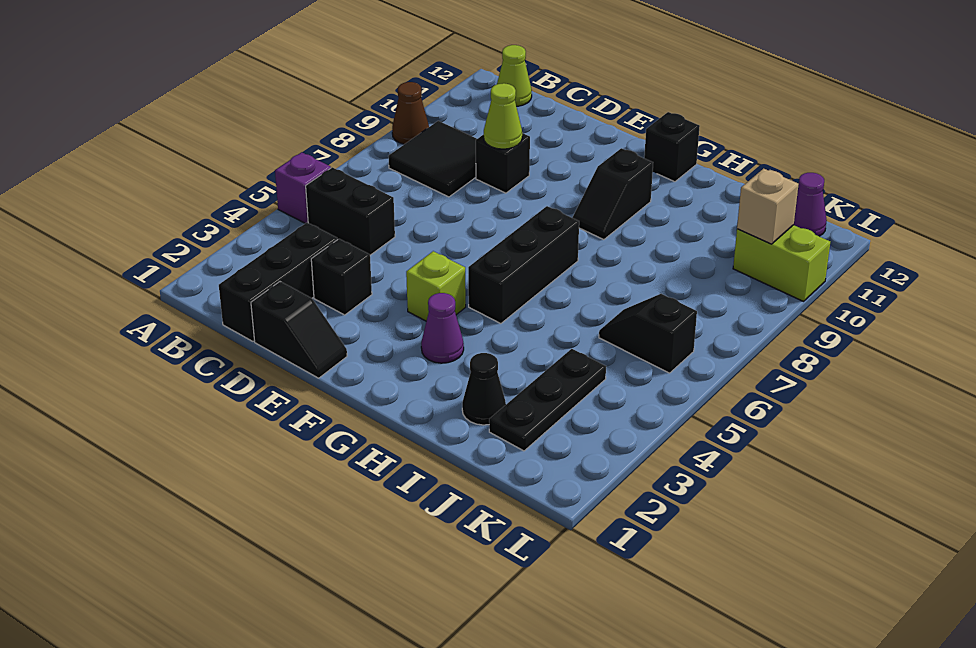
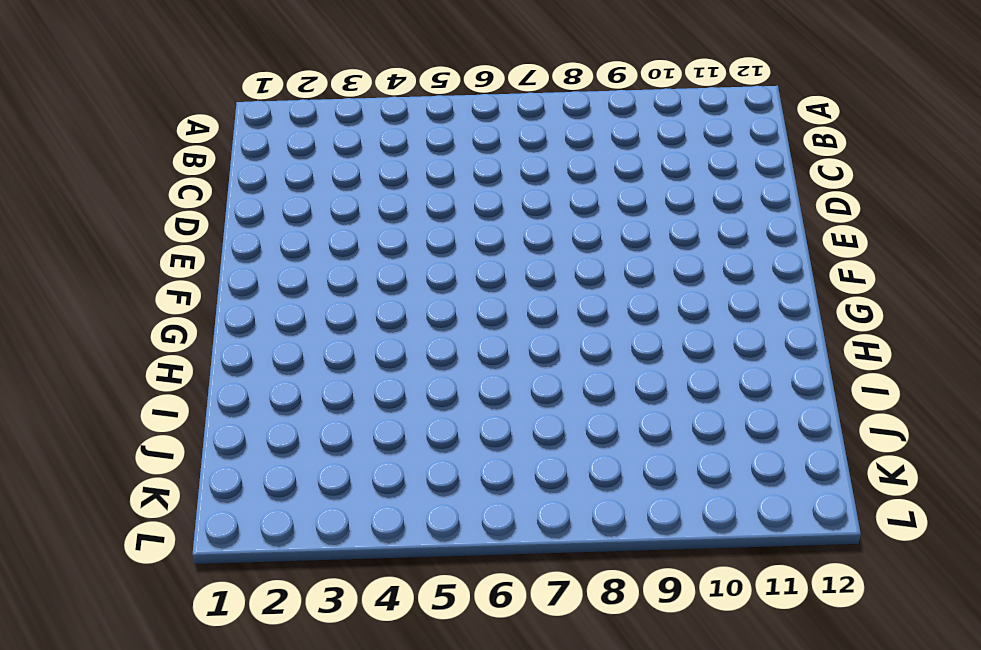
none -> purple brick A5 level 1
none -> brown cone A9 level 1
none -> black brick B5:C5 level 1

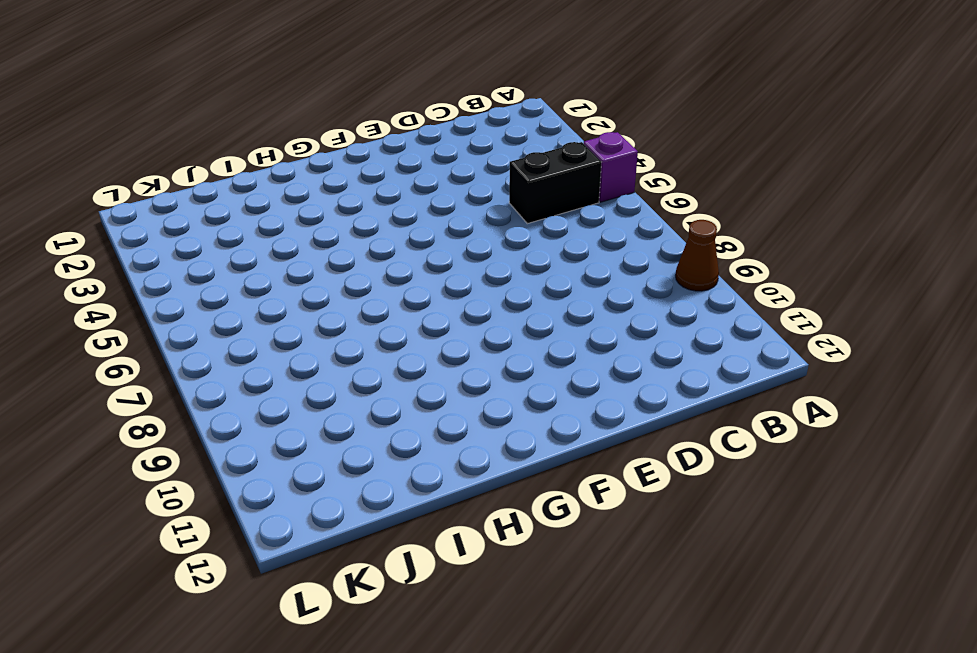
none -> black tile B8:C9 level 1
none -> lime cone B12 level 1
none -> black brick C1:C3 level 1

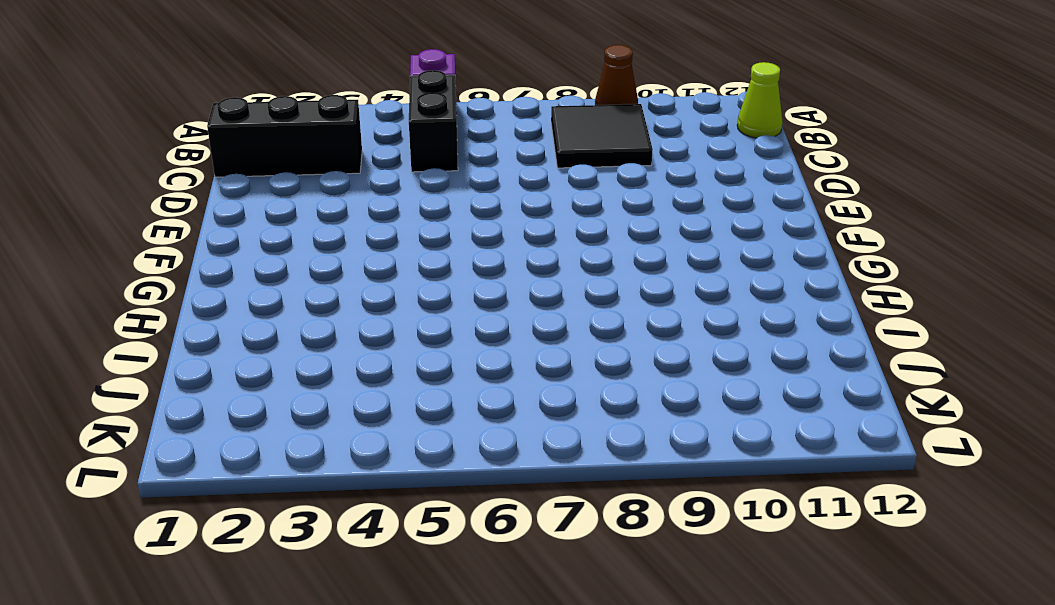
none -> black slope D1:E1 level 1 top D
none -> black brick D3 level 1
none -> black brick D9 level 1

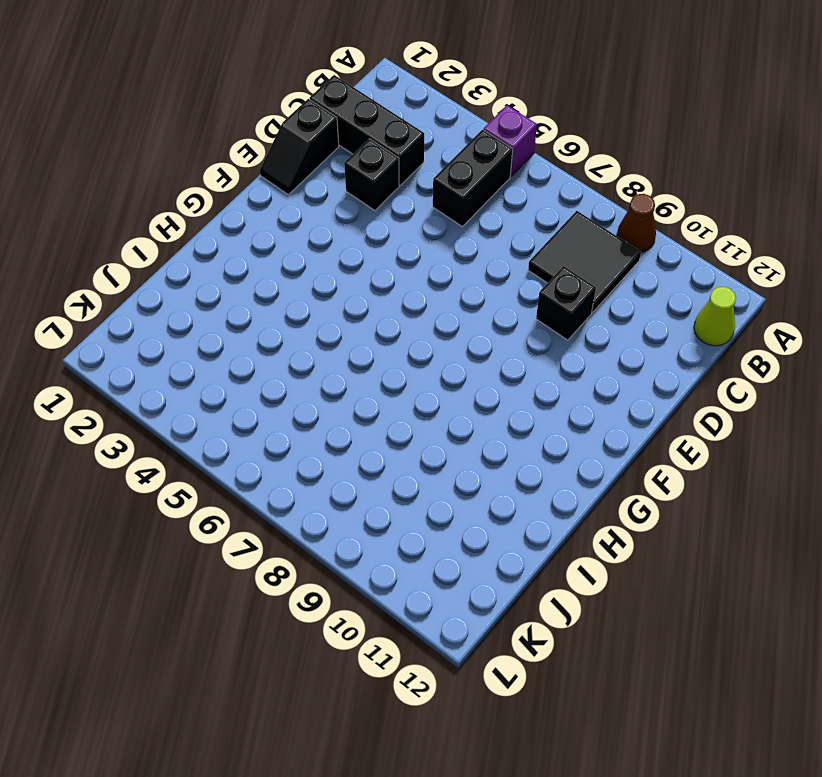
none -> lime brick F4 level 1
none -> purple cone G3 level 1
none -> black brick G5:G7 level 1

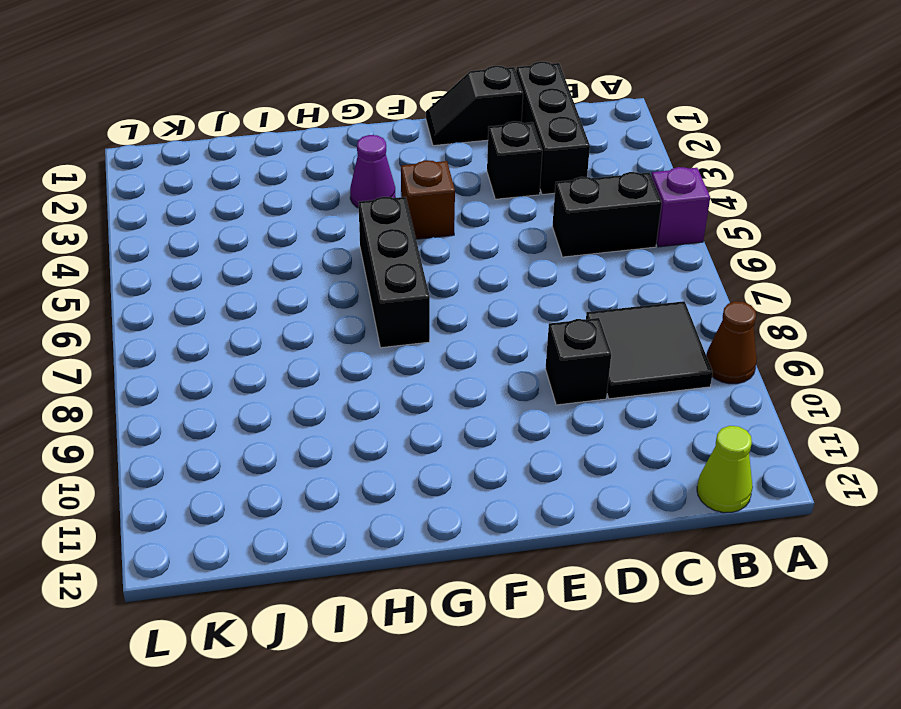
brown brick F4 level 1 -> lime brick F4 level 1
none -> black slope G9:G10 level 1 top 10
none -> black brick G12 level 1
none -> black cone I2 level 1

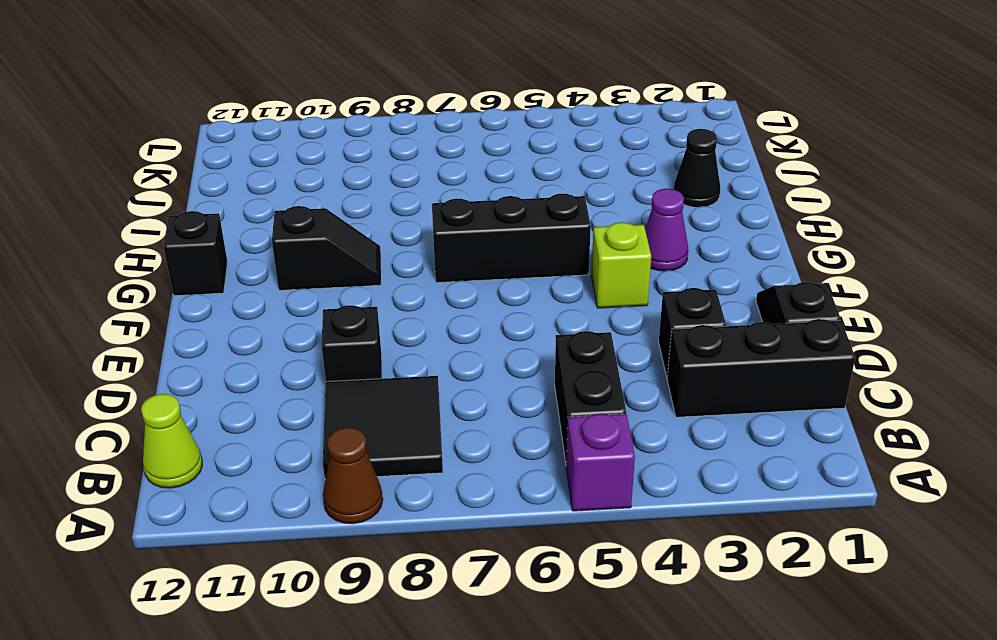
none -> black plate J2:J4 level 1
none -> black slope J6:K6 level 1 top K
none -> lime brick K10:L10 level 1

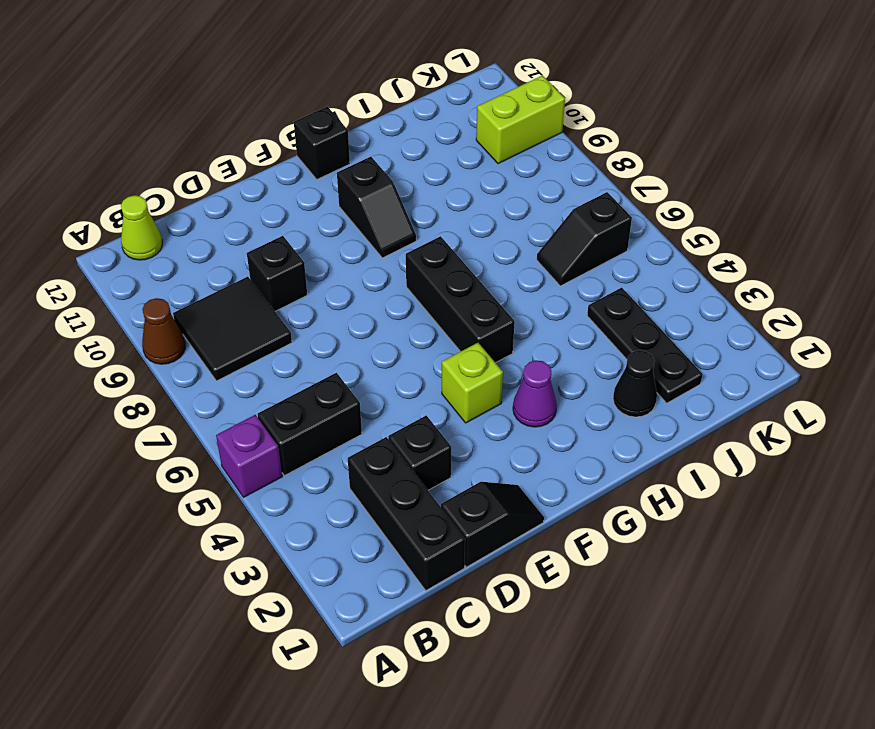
none -> purple cone K12 level 1
none -> lime cone D9 level 2
none -> tan brick K10 level 2

